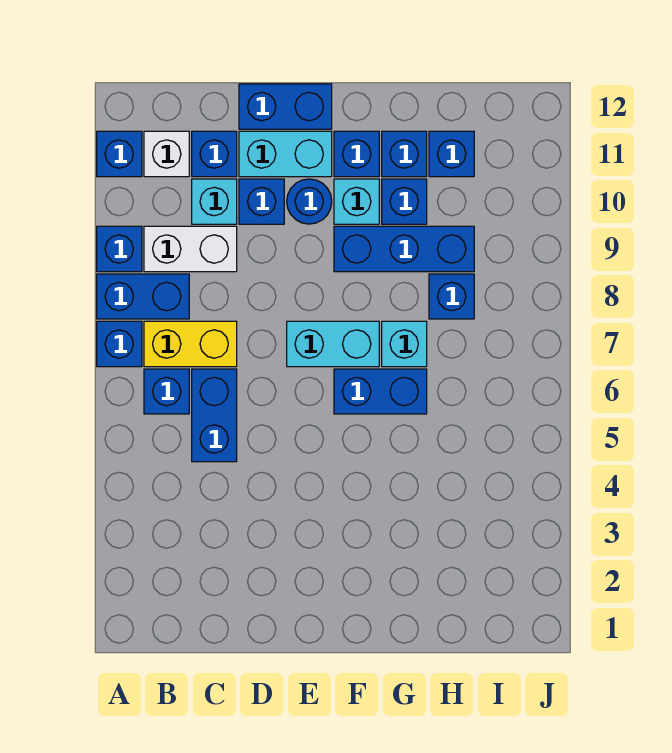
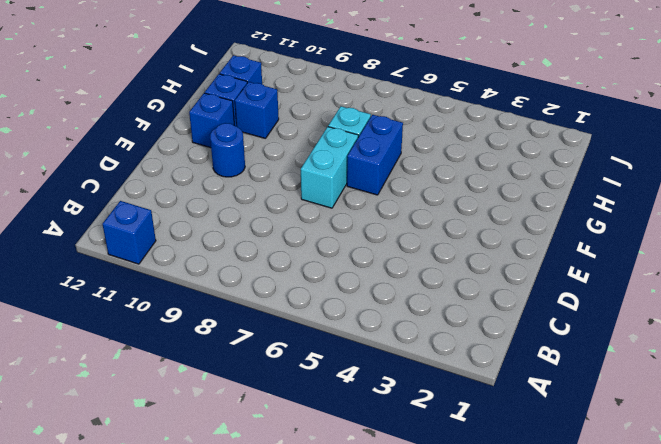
none -> blue brick A7 level 1
none -> blue brick A8:B8 level 1
none -> blue brick A9 level 1

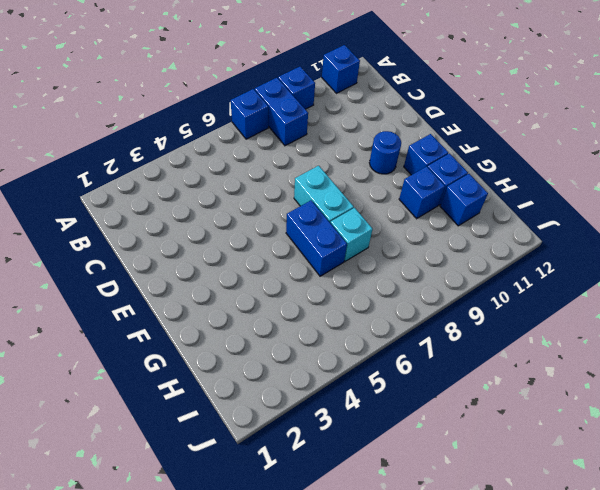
none -> blue brick B6 level 1
none -> yellow brick B7:C7 level 1
none -> white brick B9:C9 level 1

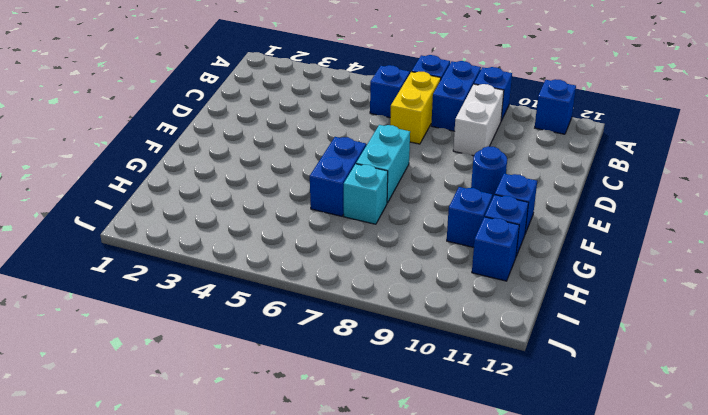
none -> white brick B11 level 1
none -> blue brick C5:C6 level 1
none -> cyan brick C10 level 1

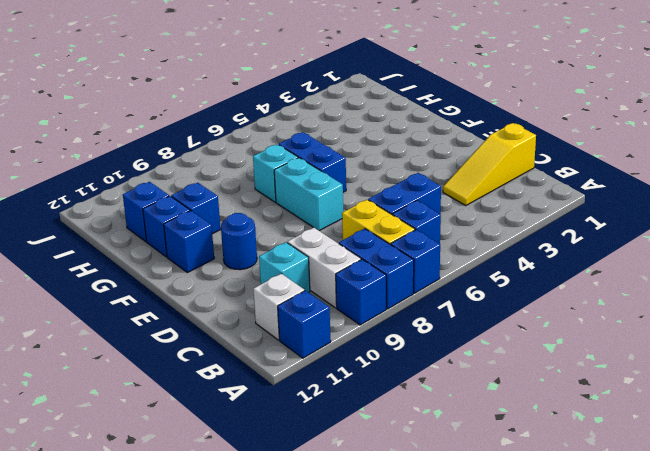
yellow slope C1:C3 level 1 top 1 -> none
none -> blue brick C11 level 1
none -> blue brick D10 level 1
none -> cyan brick D11:E11 level 1

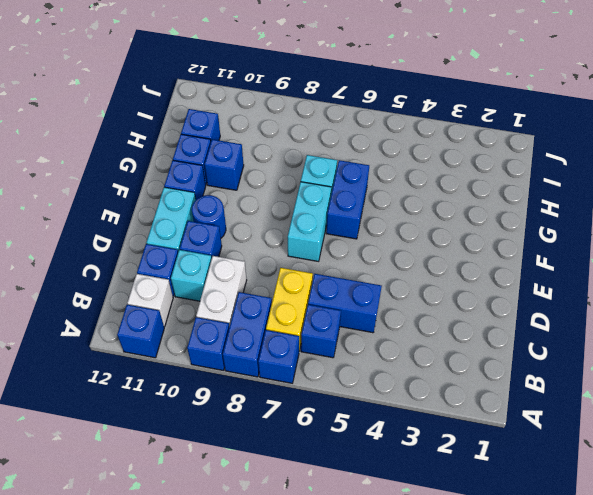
none -> blue brick D12:E12 level 1
none -> blue brick F9:H9 level 1
none -> cyan brick F10 level 1

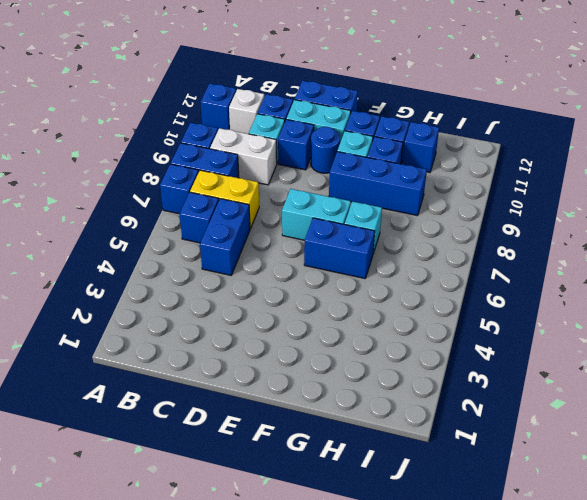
none -> blue brick H8 level 1

